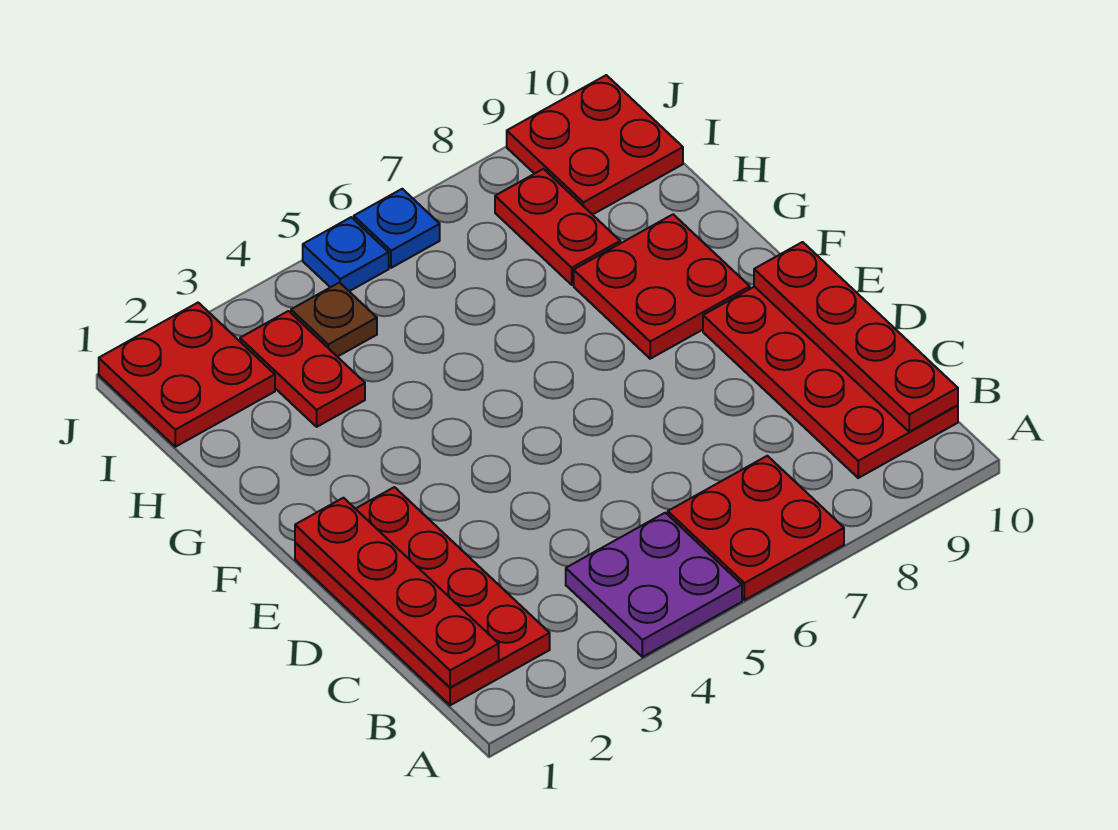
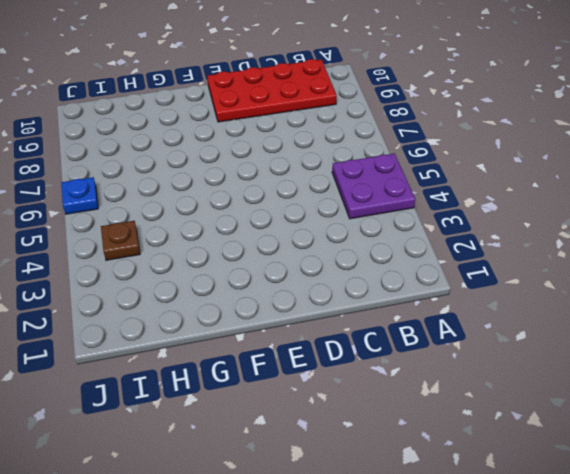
none -> red plate A6:B7 level 1
none -> red plate B1:E2 level 1
none -> red plate F8:G9 level 1

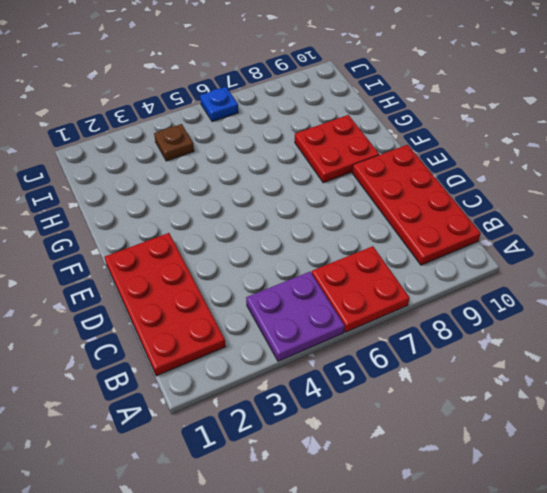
none -> red plate H3:I3 level 1
none -> red plate H8:I8 level 1
none -> red plate I1:J2 level 1

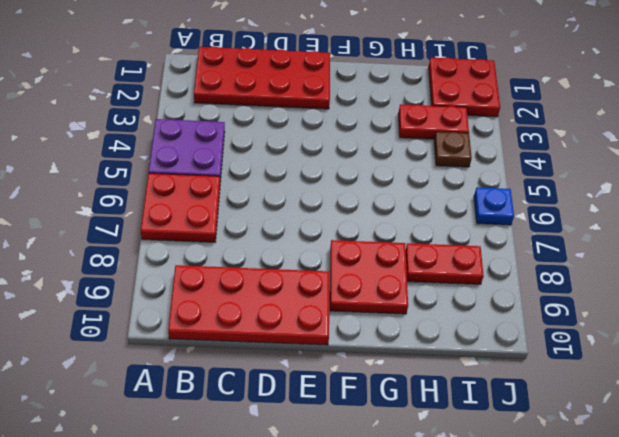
none -> red plate I9:J10 level 1
none -> blue plate J5 level 1
none -> red plate B1:E1 level 2

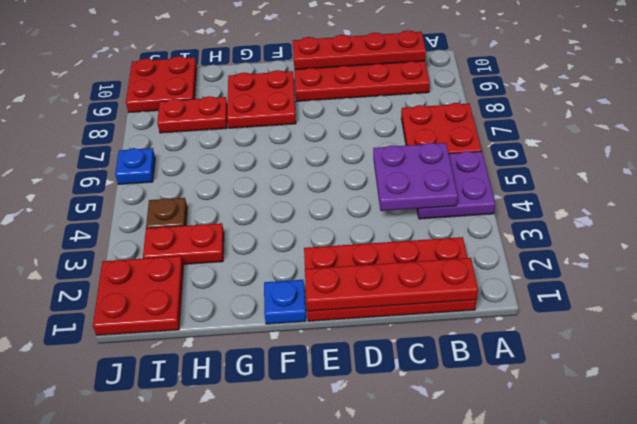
purple plate B4:C5 level 2 -> none
blue plate F1 level 1 -> blue plate J5 level 1

